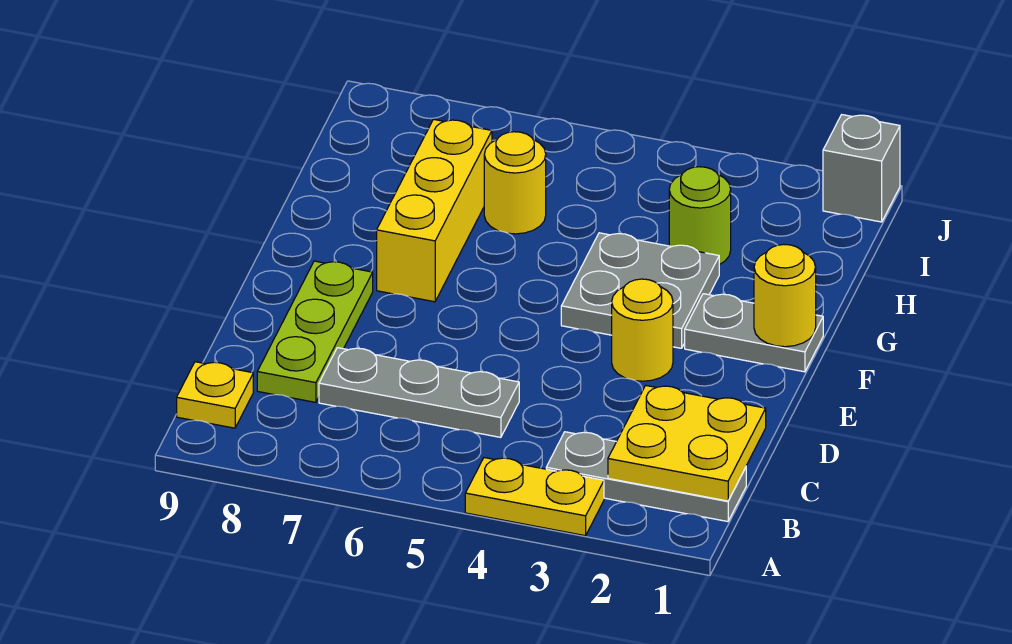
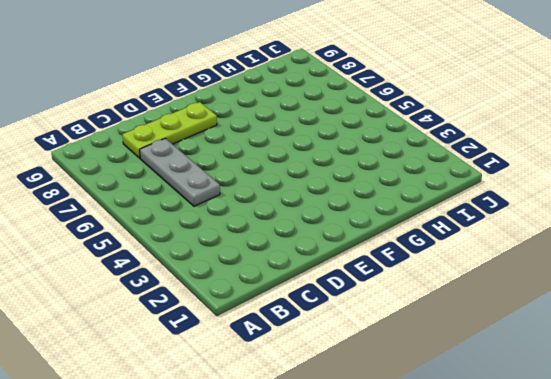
none -> yellow plate A3:A4 level 1
none -> grey plate B1:B3 level 1
none -> yellow plate B9 level 1

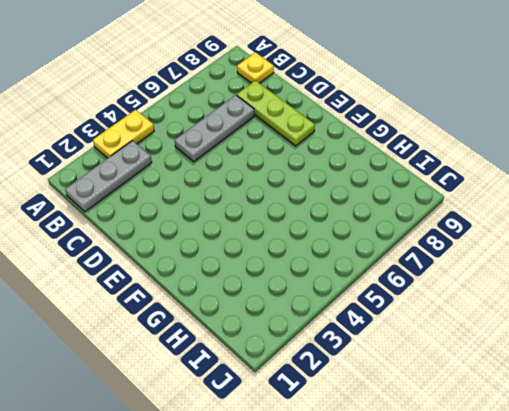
none -> yellow round brick E3 level 1
none -> grey plate F1:F2 level 1
none -> grey plate F3:G4 level 1

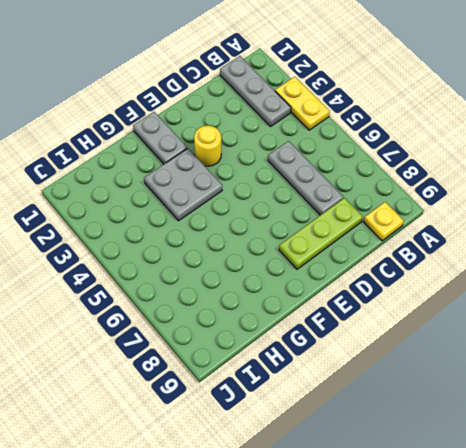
none -> yellow brick F7:H7 level 1
none -> lime round brick H3 level 1
none -> yellow round brick H6 level 1

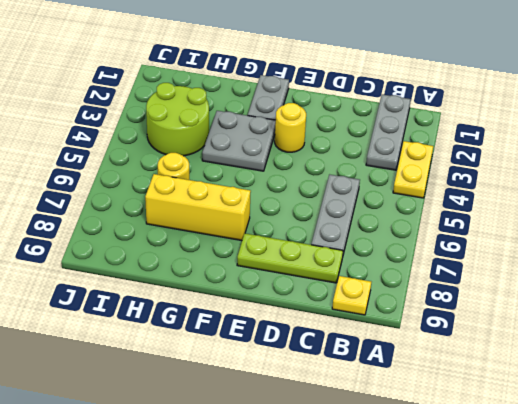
lime round brick H3:I4 level 1 -> lime round brick H3 level 1
none -> grey brick J1 level 1
none -> yellow plate B1:C2 level 2
none -> yellow round brick F1 level 2

